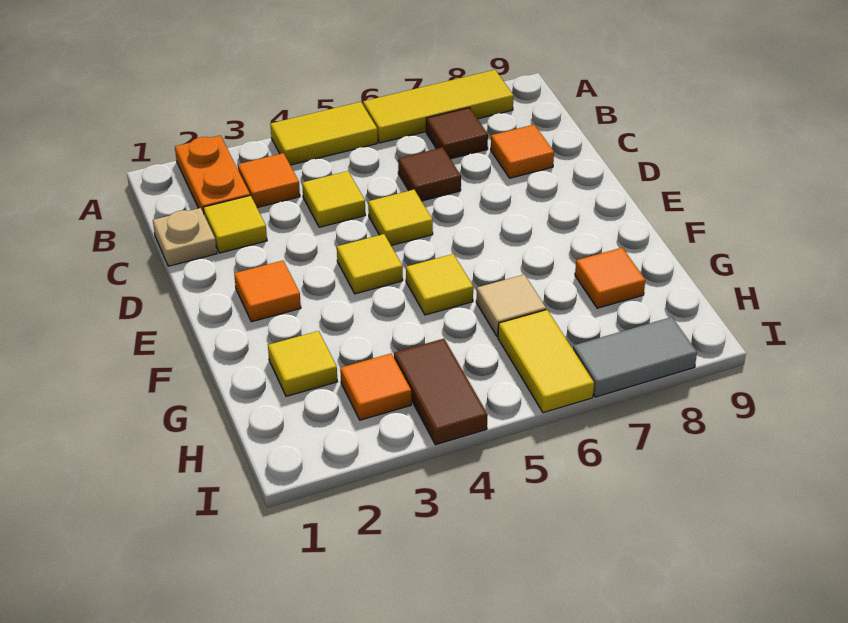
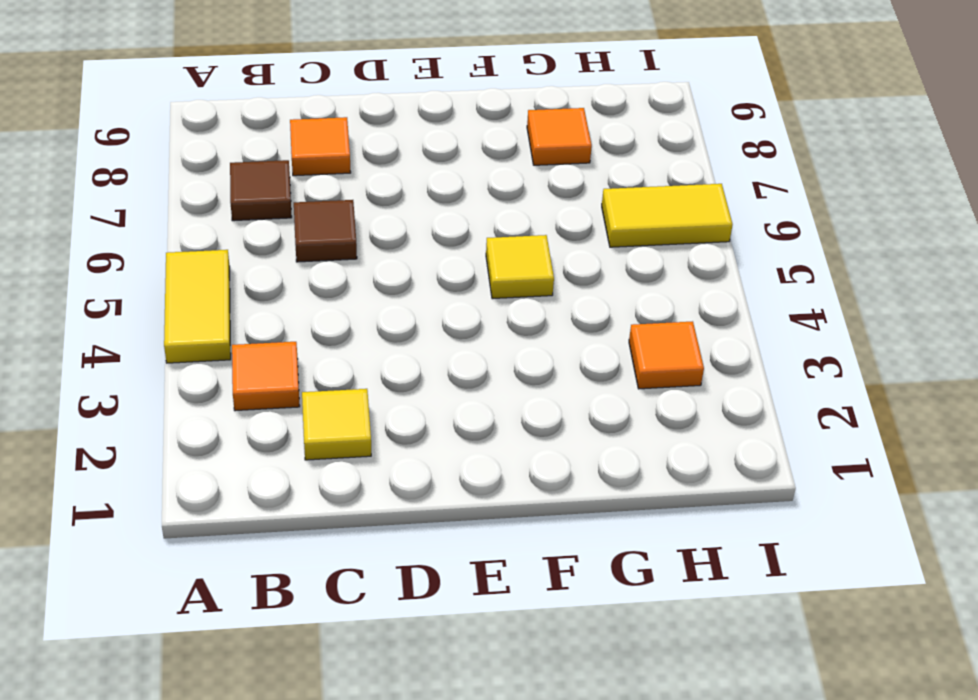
none -> orange plate A2:B2 level 1
none -> yellow tile A6:A8 level 1
none -> tan plate C1 level 1

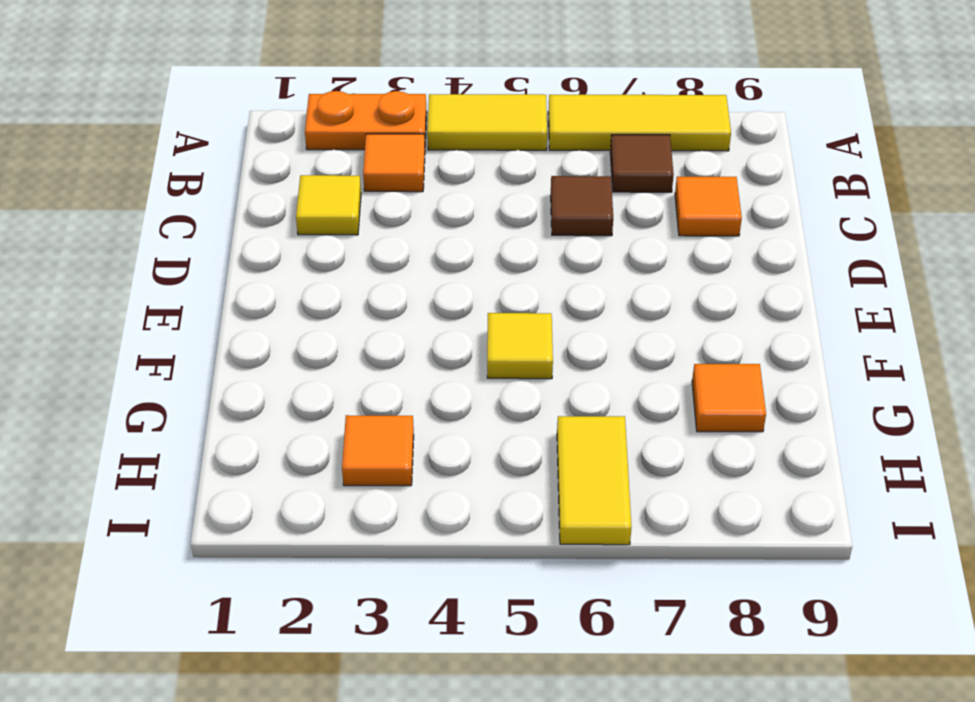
orange plate A2:A3 level 1 -> orange plate A2:B2 level 1
none -> tan plate C1 level 1
none -> yellow tile C4 level 1
none -> yellow tile D5 level 1

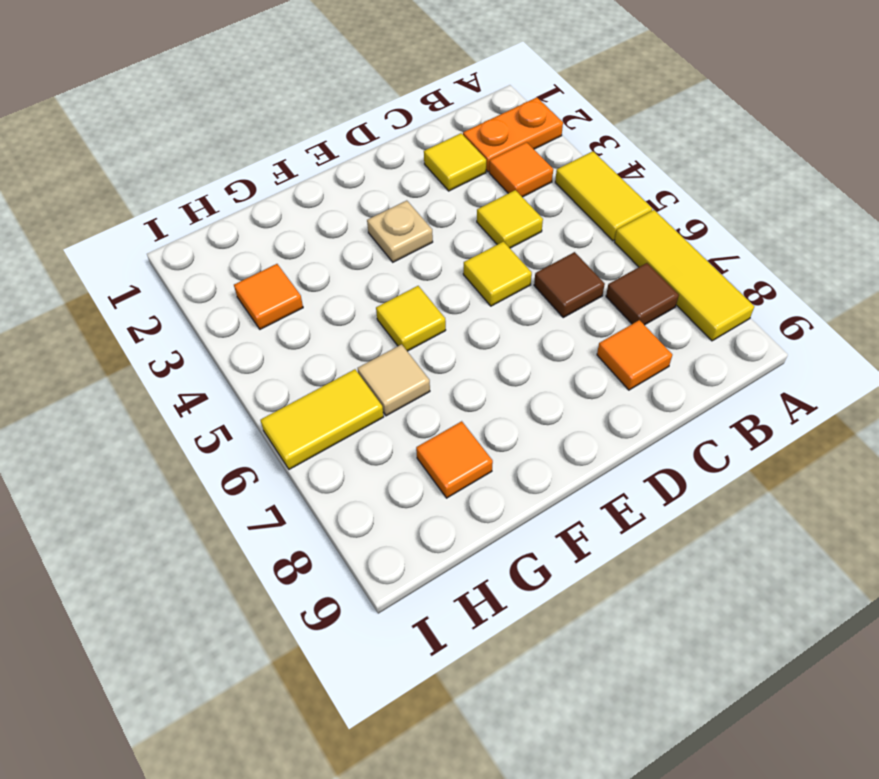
tan plate E3 level 1 -> tan plate C1 level 1
none -> orange tile E2 level 1
none -> yellow tile E4 level 1
none -> yellow tile G2 level 1

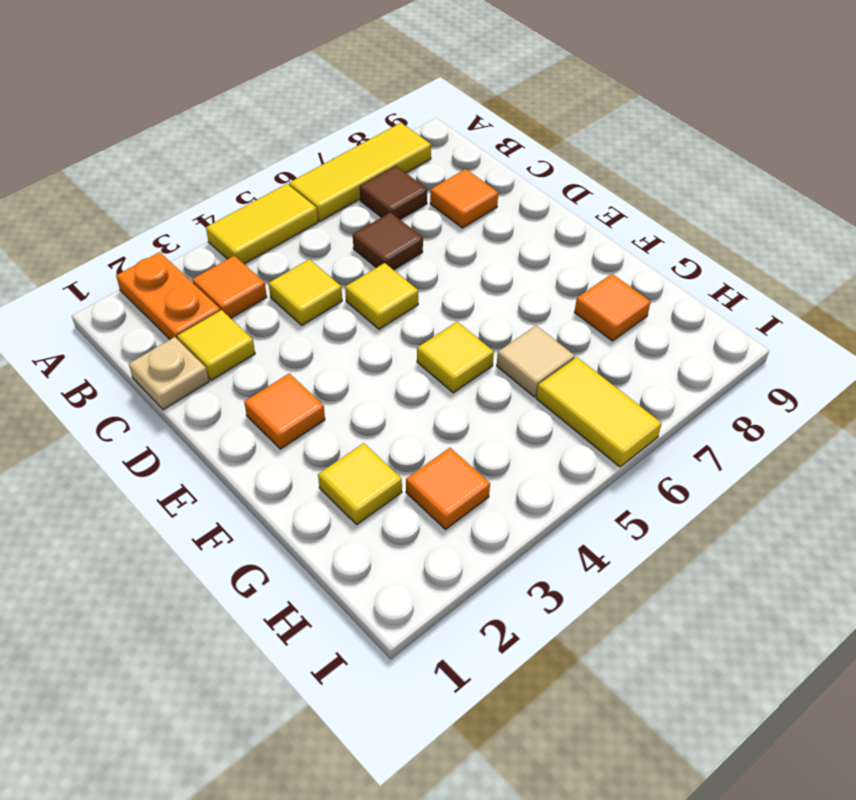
none -> yellow tile E4 level 1
none -> brown tile H4:I4 level 1
none -> grey tile I7:I8 level 1

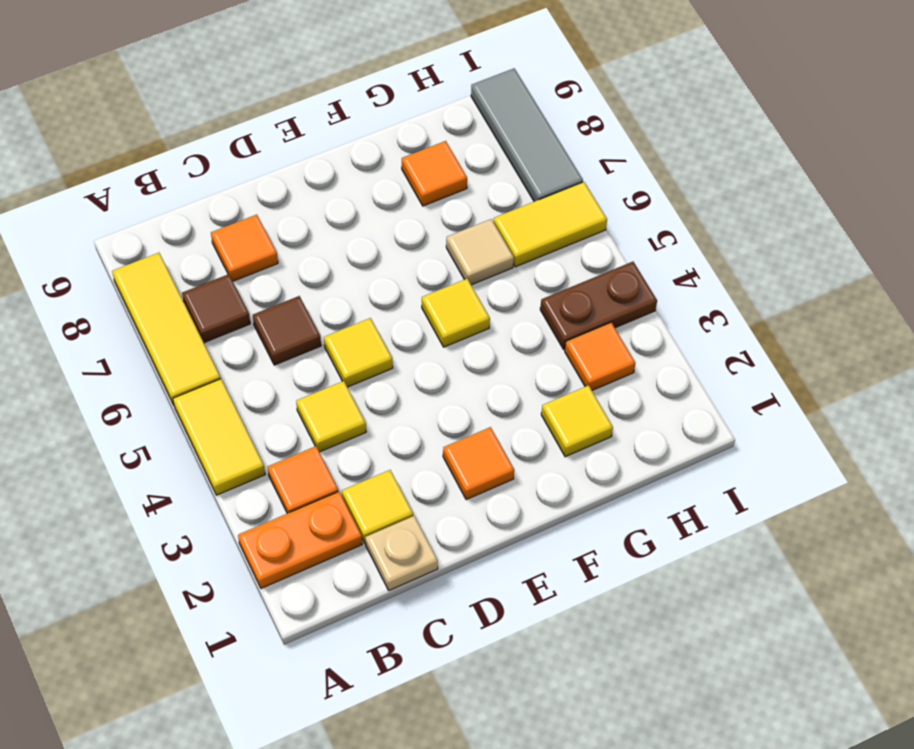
brown plate H4:I4 level 1 -> brown tile H4:I4 level 1
grey tile I7:I9 level 1 -> grey tile I7:I8 level 1
none -> yellow tile E4 level 1

